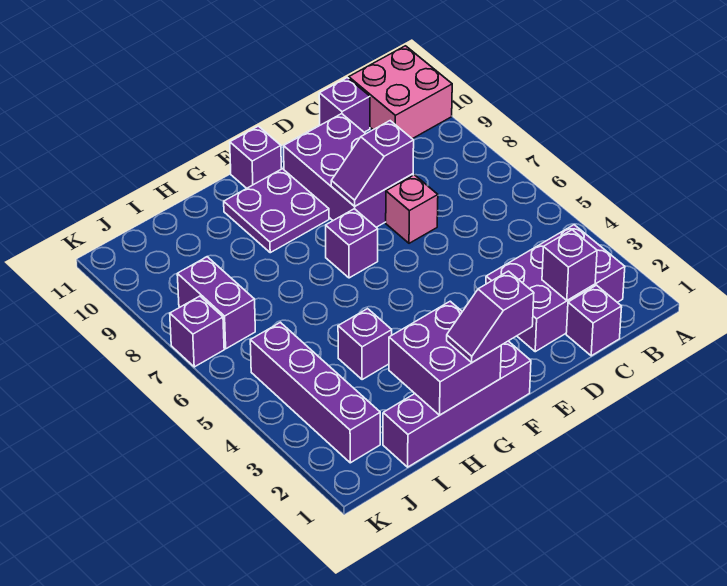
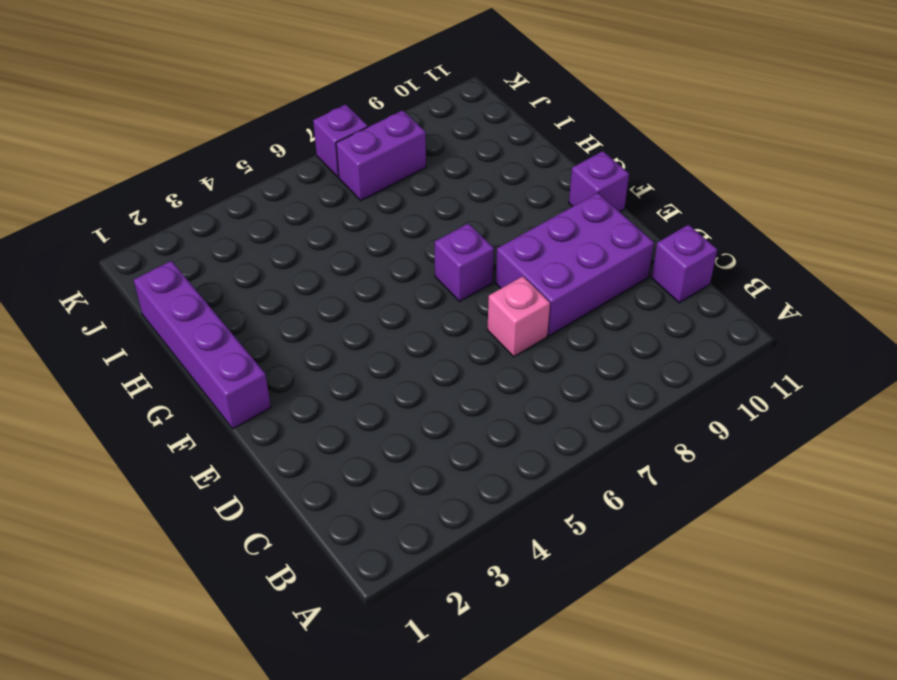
none -> pink brick A10:B11 level 1
none -> purple brick B2:D3 level 1
none -> purple brick C1 level 1

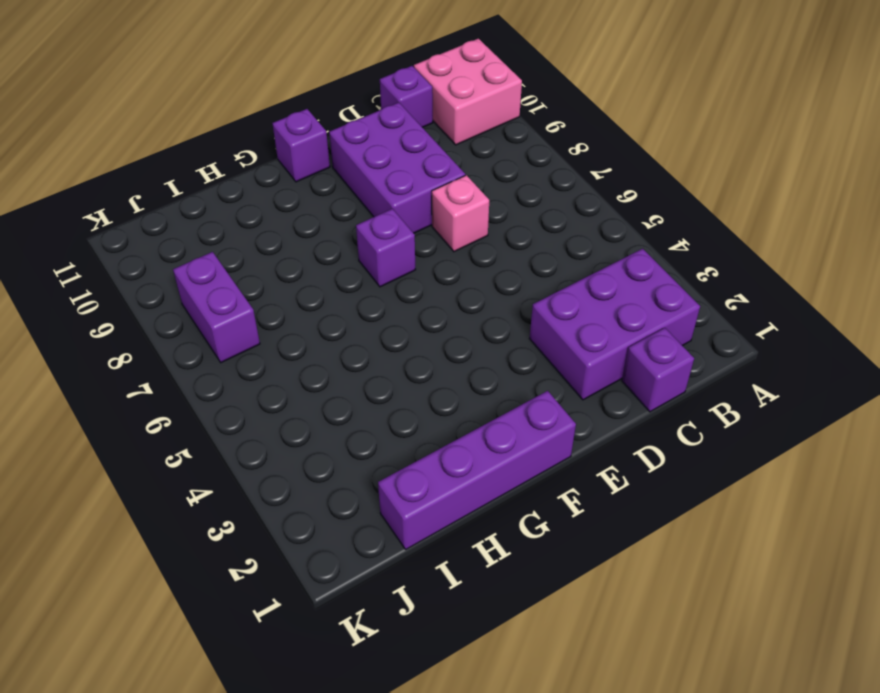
none -> purple plate F9:G10 level 1
none -> purple brick H4 level 1
none -> purple brick J2:J5 level 1

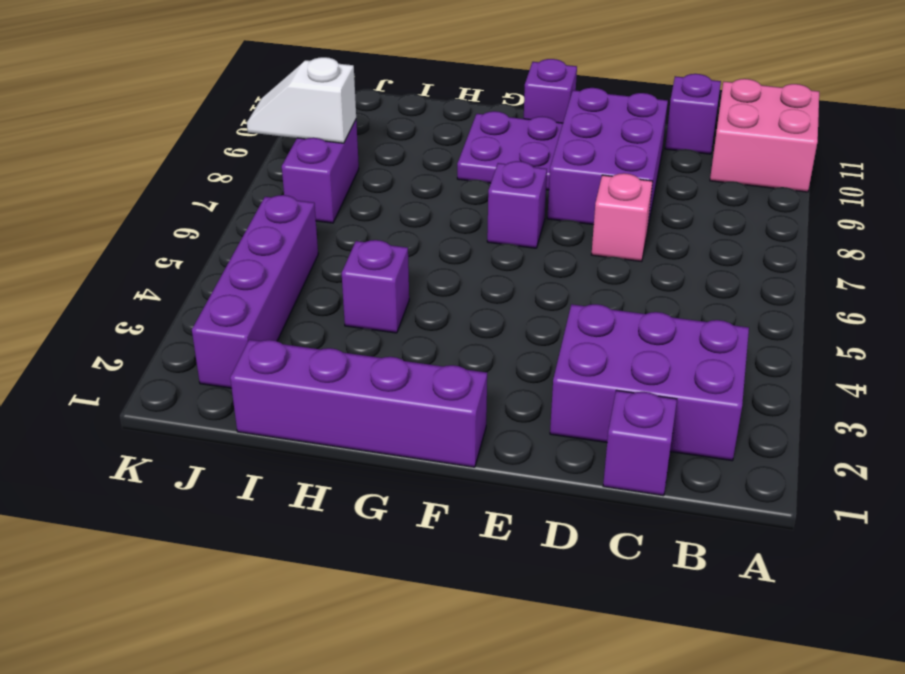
white slope J8:K8 level 2 top J -> none
none -> purple brick K7 level 1
none -> purple brick C2 level 2
none -> purple slope D8:E8 level 2 top D

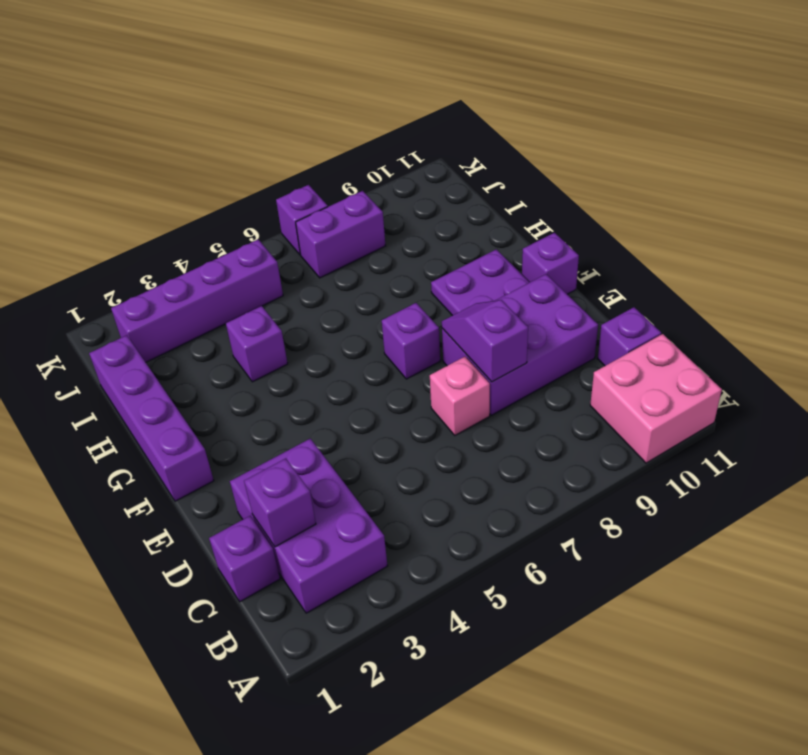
none -> purple brick G1:H2 level 2
none -> purple slope F1:G1 level 3 top F

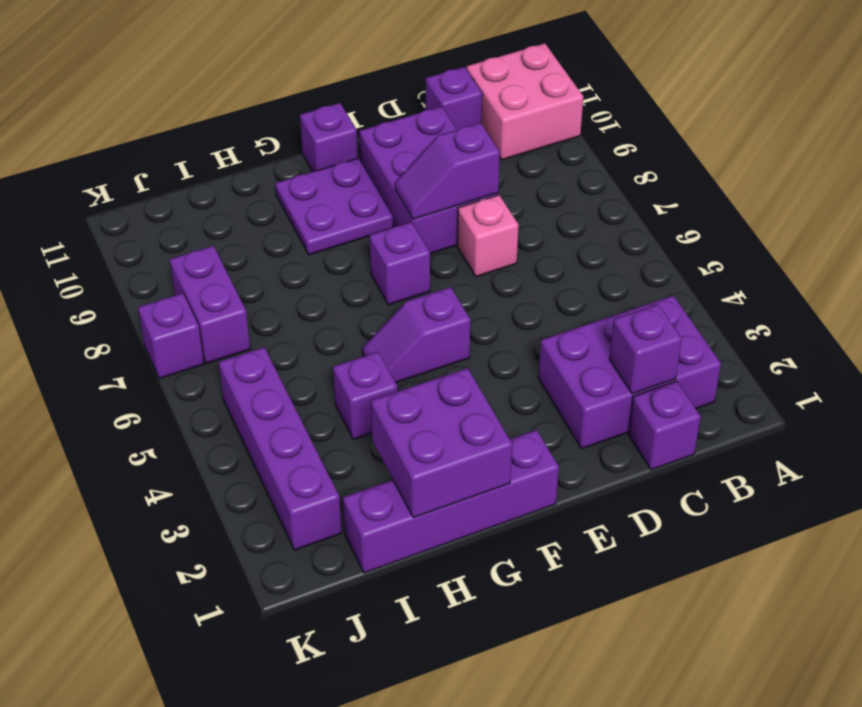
purple slope F5:G5 level 1 top F -> purple slope F1:G1 level 3 top F

